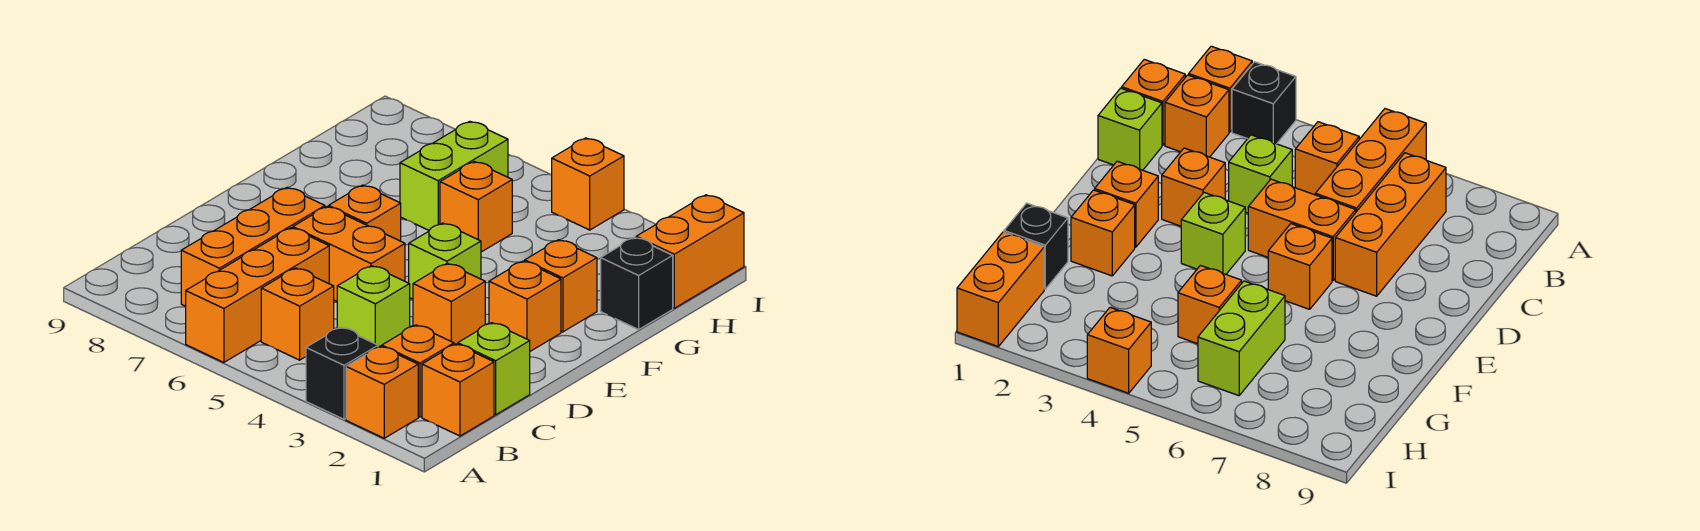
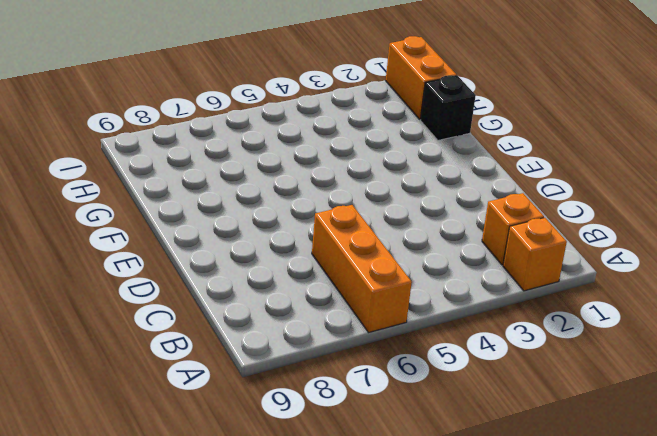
none -> black brick A3 level 1
none -> orange brick B1 level 1
none -> orange brick B5 level 1

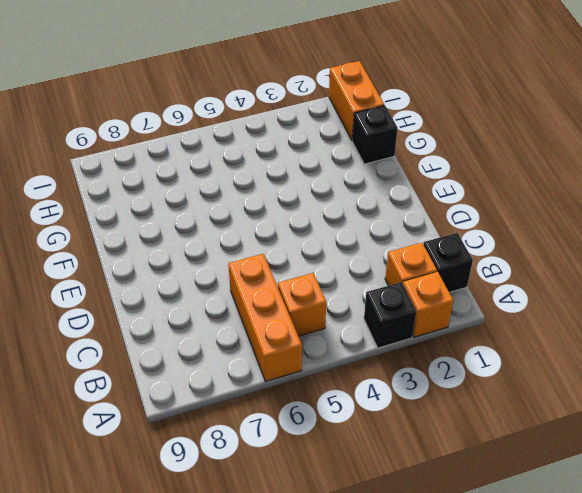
black brick B1 level 1 -> orange brick B1 level 1
none -> orange brick B7:D7 level 1
none -> lime brick C1 level 1
none -> lime brick C4 level 1

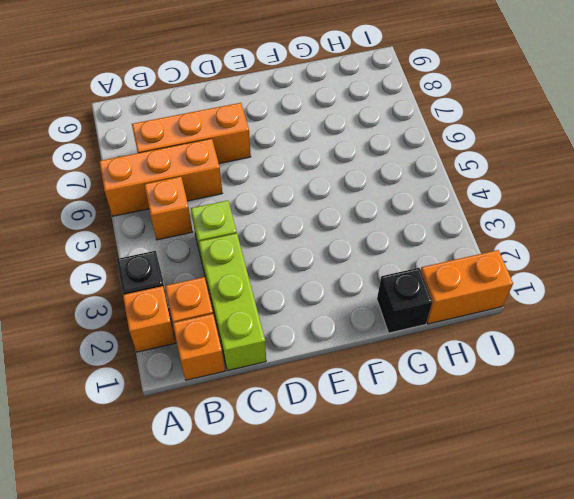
lime brick C1:C3 level 1 -> lime brick C1 level 1
none -> orange brick D3 level 1
none -> orange brick D5:D6 level 1
none -> orange brick E2 level 1

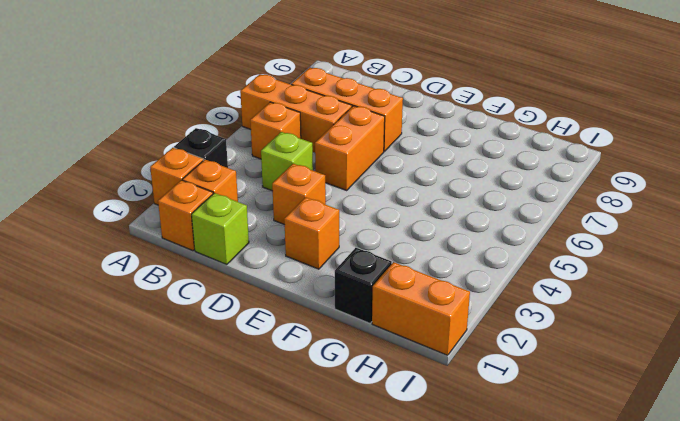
none -> lime brick E4 level 1
none -> orange brick E6 level 1
none -> orange brick F2 level 1

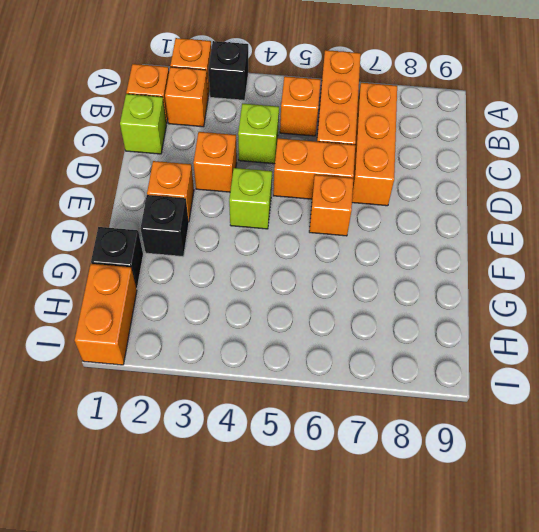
black brick F2 level 1 -> orange brick F2 level 1
none -> orange brick G5 level 1
none -> lime brick G6:H6 level 1
none -> orange brick I4 level 1

